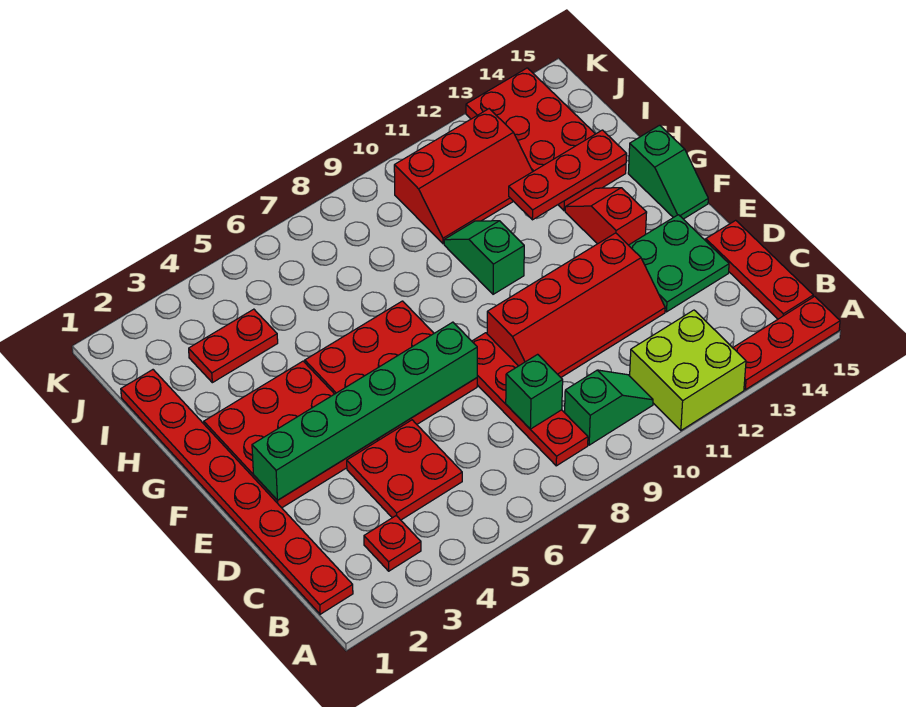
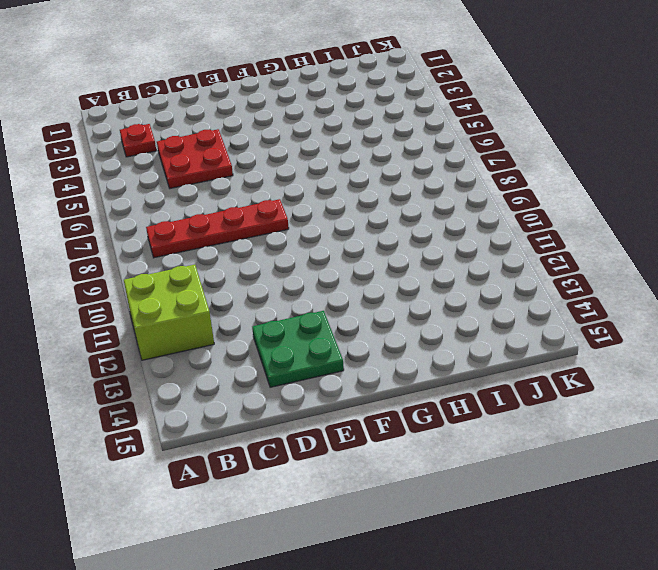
none -> red plate A13:A15 level 1
none -> red plate B1:I1 level 1
none -> green slope B9:B10 level 1 top 9

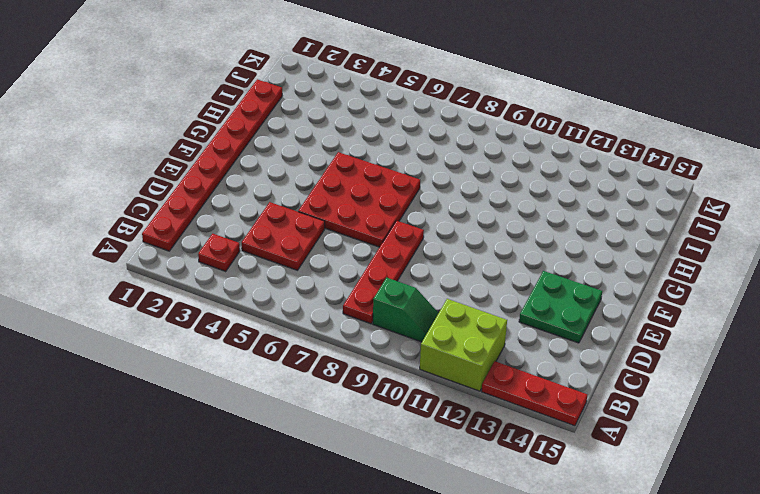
none -> red plate B15:D15 level 1
none -> red slope D9:E12 level 1 top E
none -> red plate E2:G4 level 1

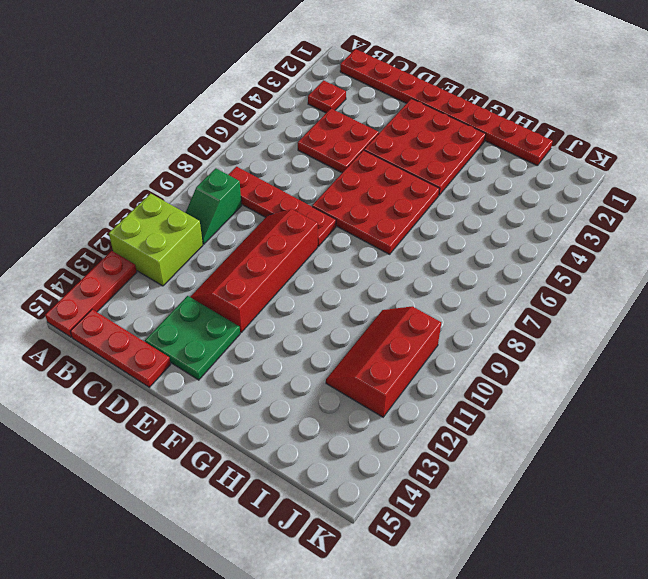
none -> red slope F13:G13 level 1 top F
none -> green slope F15:G15 level 1 top G
none -> green slope G10:H10 level 1 top G

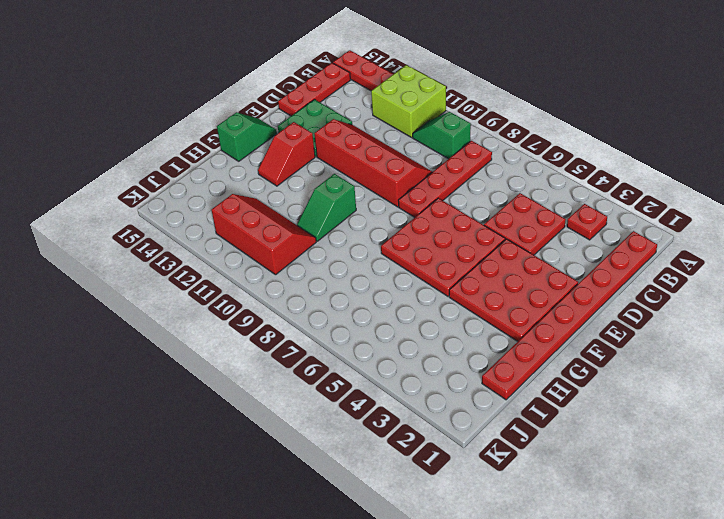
none -> red plate H13:K14 level 1
none -> red plate I3:I4 level 1
none -> green brick C8 level 2

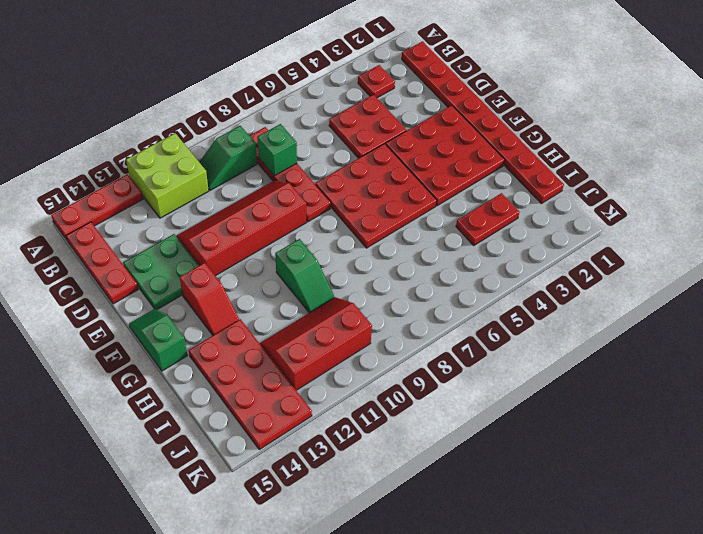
none -> green brick E2:E7 level 2
none -> red plate H12:H14 level 2

